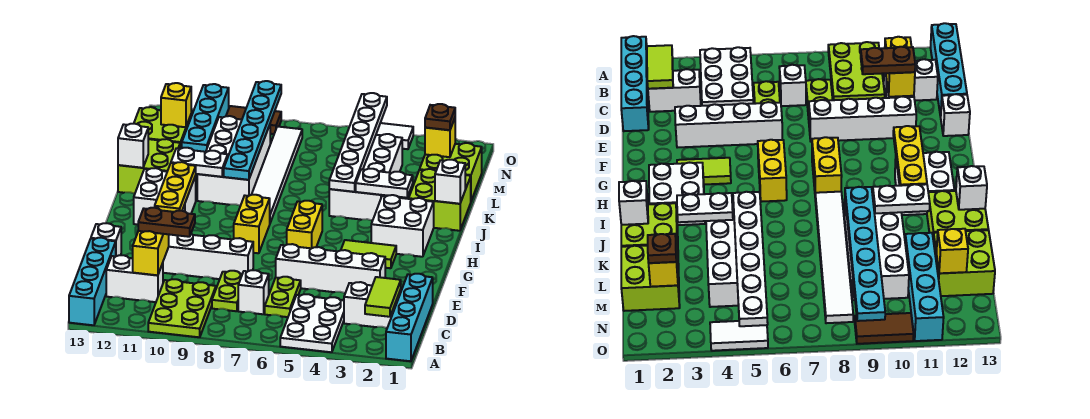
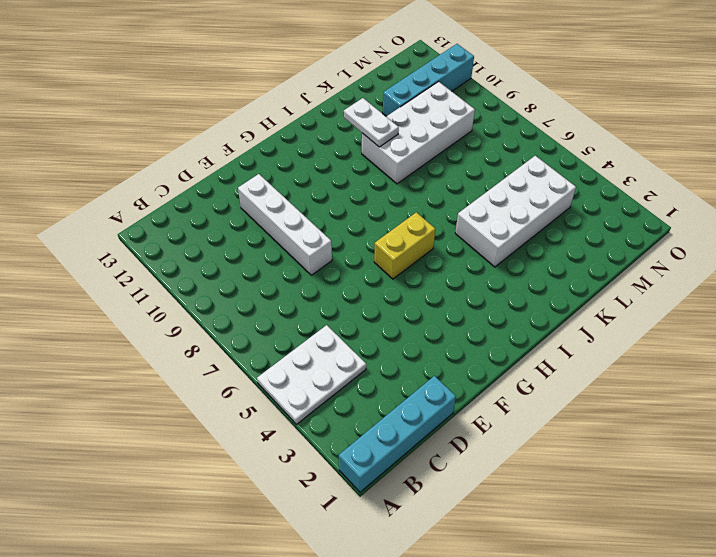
none -> lime plate A9:C10 level 1
none -> cyan brick A13:D13 level 1
none -> white brick C2:C3 level 1
none -> lime plate C6:D6 level 1

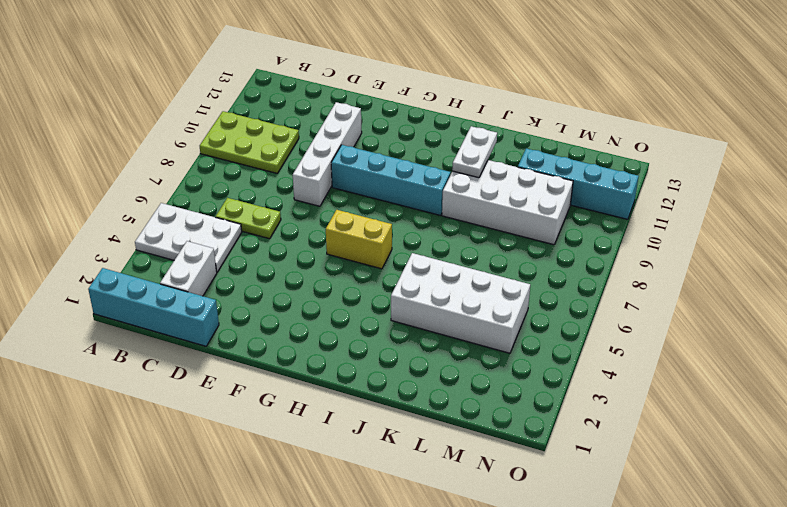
cyan brick F9:I9 level 1 -> cyan brick A13:D13 level 1
none -> white brick C7 level 1
none -> lime plate C8:D8 level 1
none -> white brick C11:C12 level 1
none -> white brick E3:E6 level 1

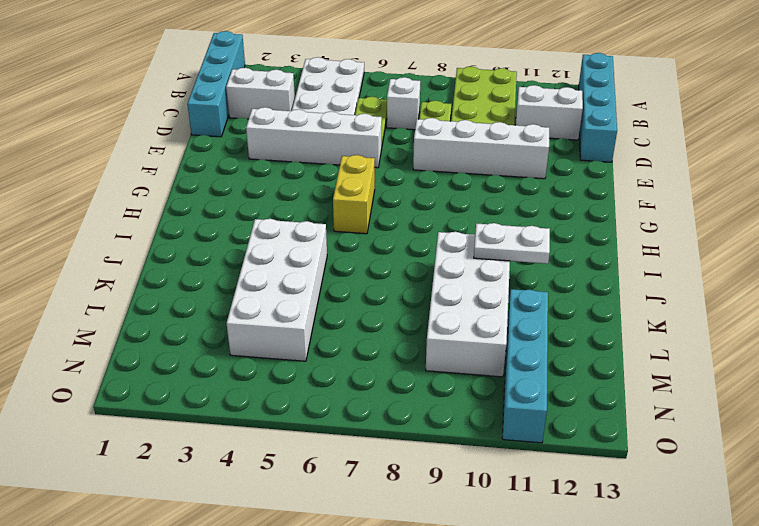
none -> white brick E13 level 1
none -> lime tile G3:G4 level 1
none -> yellow brick G8:H8 level 1
none -> white brick H2:I3 level 1

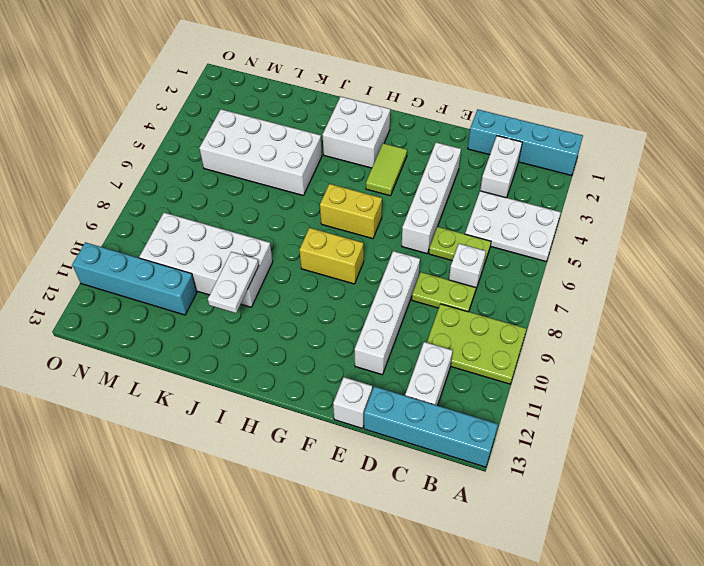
none -> white brick H11:I12 level 1
none -> white tile I8:N8 level 1
none -> lime brick J1:K2 level 1
none -> lime brick J12:K13 level 1

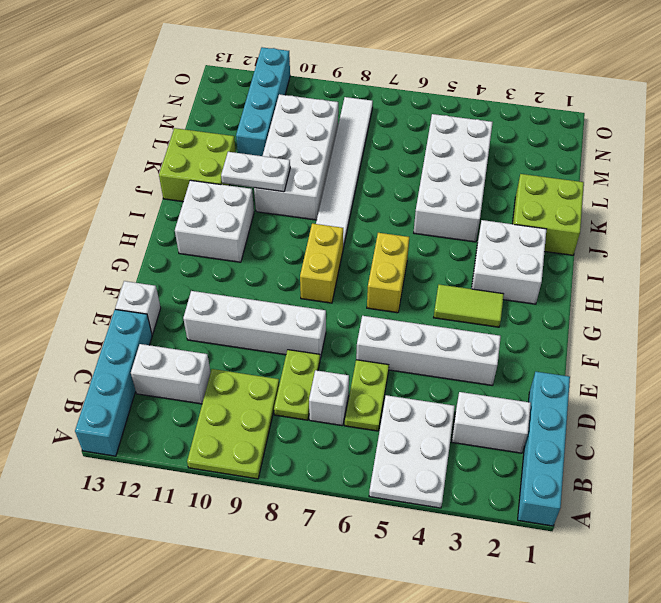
none -> lime brick L1:M2 level 1
none -> lime brick L12:M13 level 1
none -> white tile O4:O5 level 1
none -> brown tile O9:O10 level 1

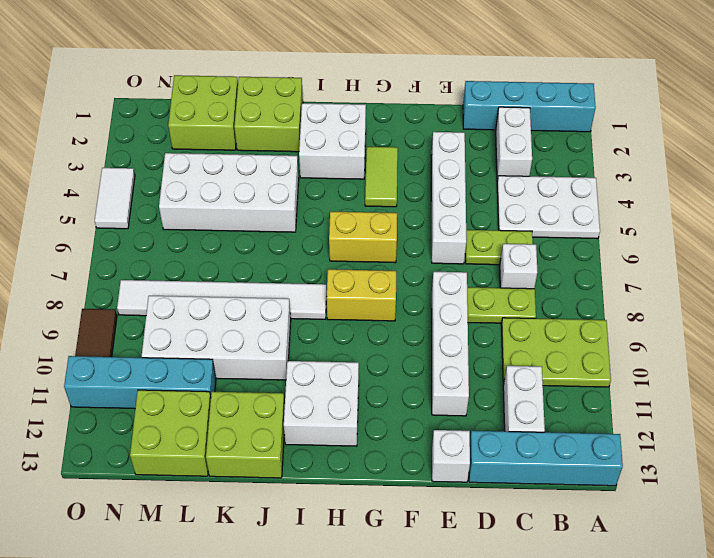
none -> lime tile B2:C2 level 2
none -> yellow brick C11:D11 level 2
none -> yellow plate G11:I11 level 2
none -> white brick J1 level 2

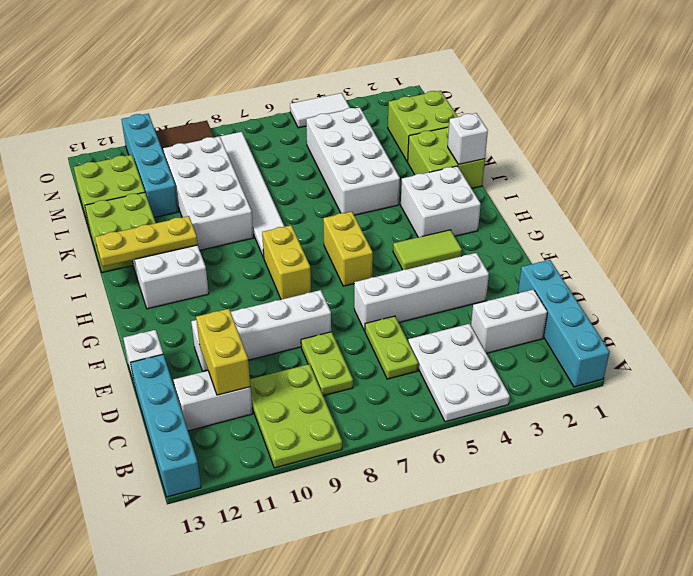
yellow plate I11:I13 level 2 -> yellow plate G11:I11 level 2
none -> white brick C7 level 1
none -> lime tile B2:C2 level 2
none -> white plate J3:J4 level 2
none -> white plate J5:O5 level 2

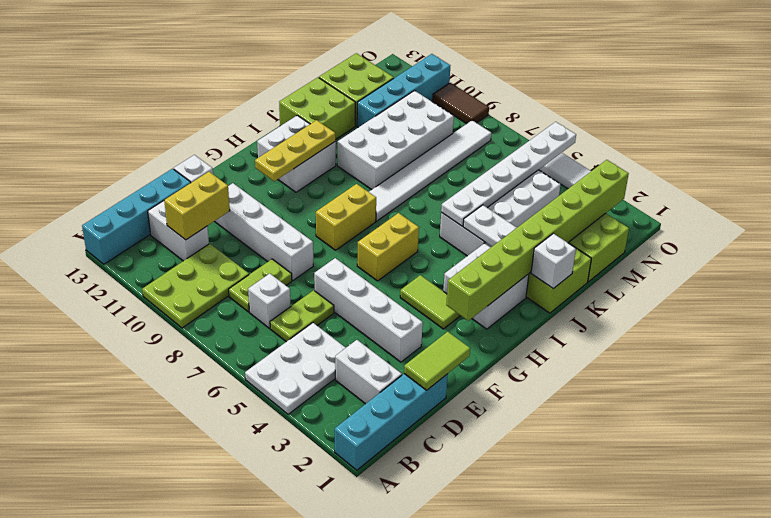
lime tile D1:E1 level 2 -> lime tile B2:C2 level 2
lime brick G2:N2 level 2 -> yellow brick M2 level 2
none -> cyan plate J9:O9 level 2
none -> white plate J10:J11 level 2
none -> white brick J13 level 2
none -> yellow brick M12 level 2

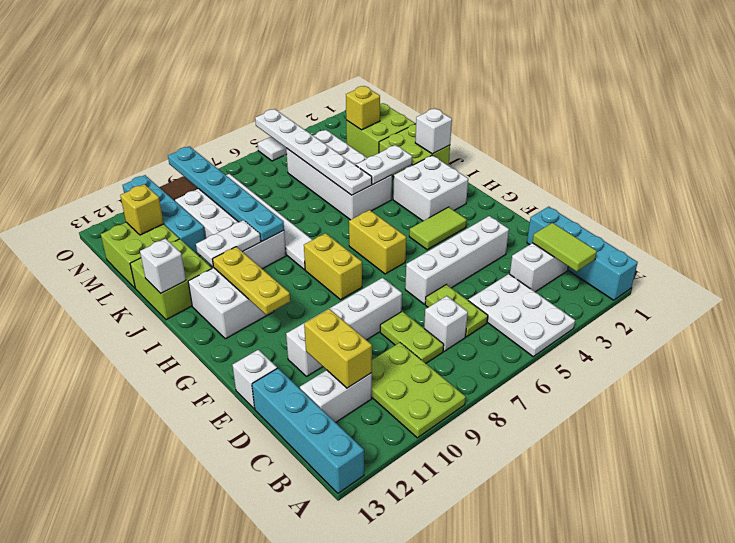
none -> brown plate D10:D11 level 3
none -> brown plate M2 level 3

